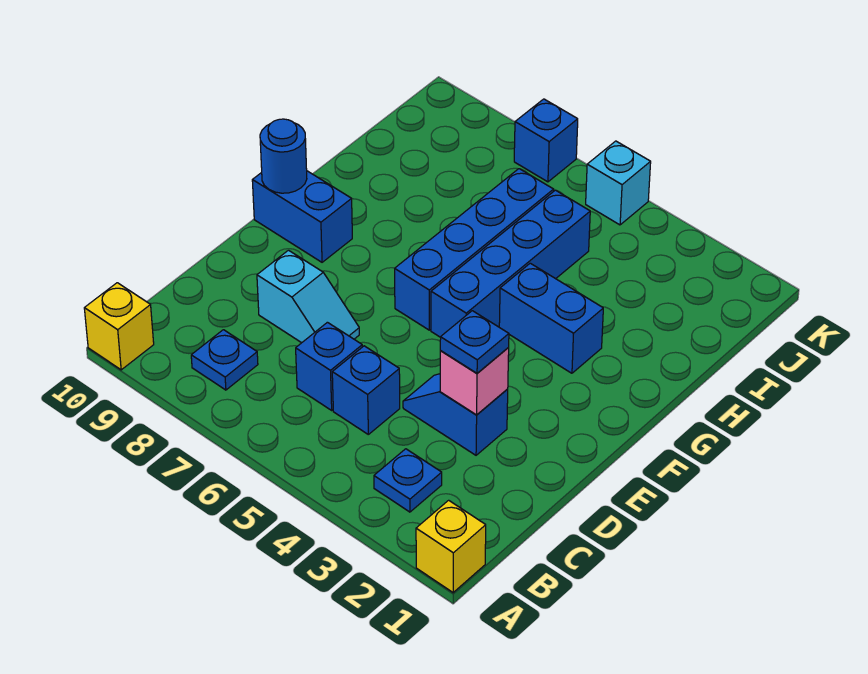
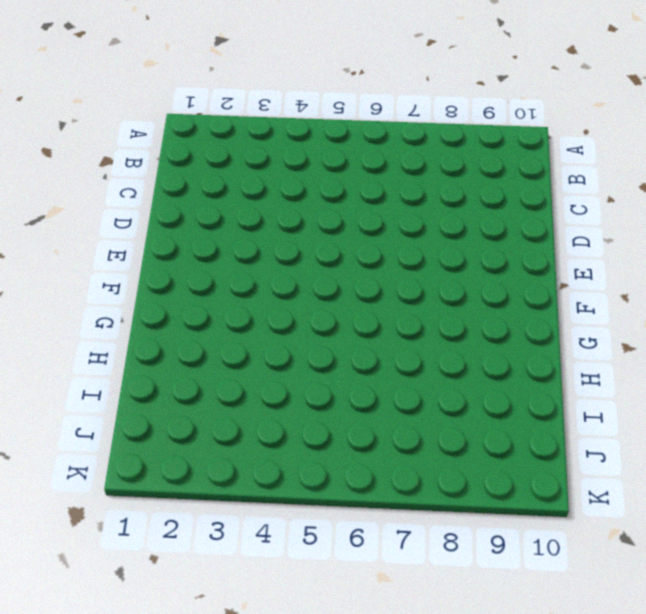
none -> yellow brick A1 level 1
none -> yellow brick A10 level 1
none -> blue plate B3 level 1

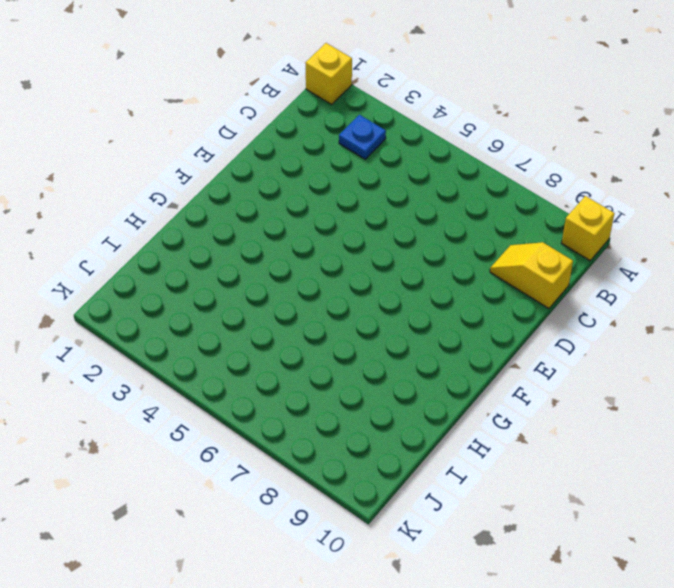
yellow slope C9:C10 level 1 top 10 -> none
none -> blue plate B8 level 1
none -> blue brick C5 level 1
none -> blue brick C6 level 1

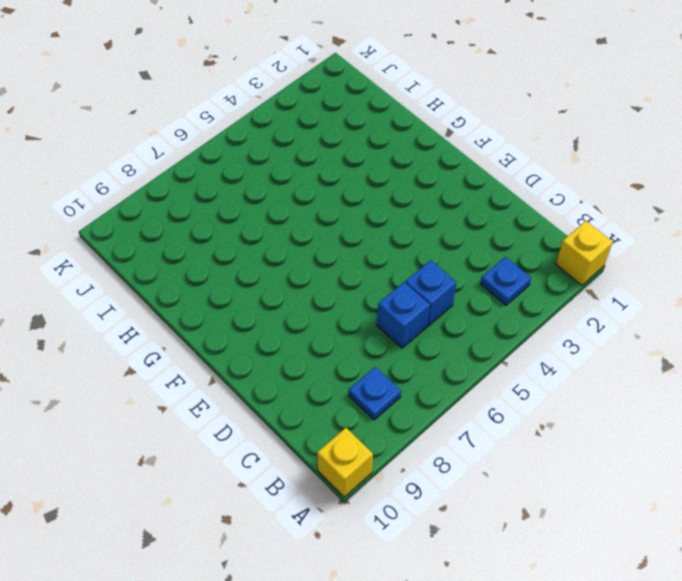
none -> blue slope D3:D4 level 1 top 3
none -> cyan slope D7:D8 level 1 top 8
none -> blue brick F5:I5 level 1

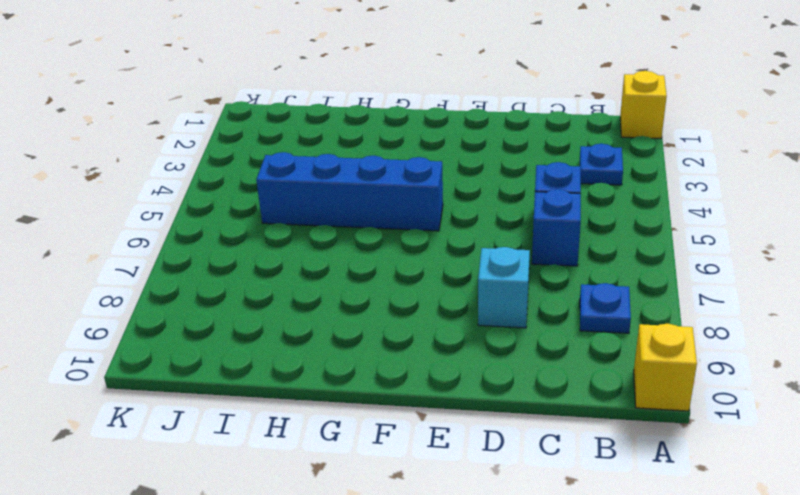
none -> blue slope D3:D4 level 1 top 3
none -> blue brick F6:I6 level 1
none -> blue brick F9:F10 level 1

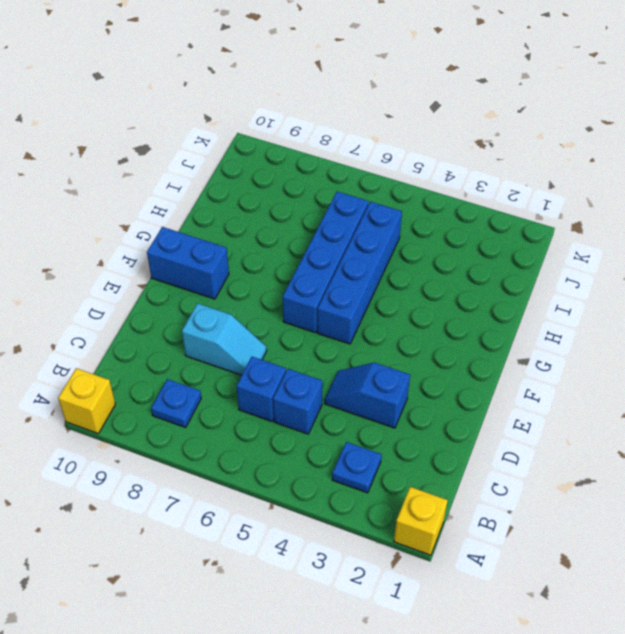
none -> blue brick G3:G4 level 1
none -> cyan brick K5 level 1
none -> blue brick K7 level 1

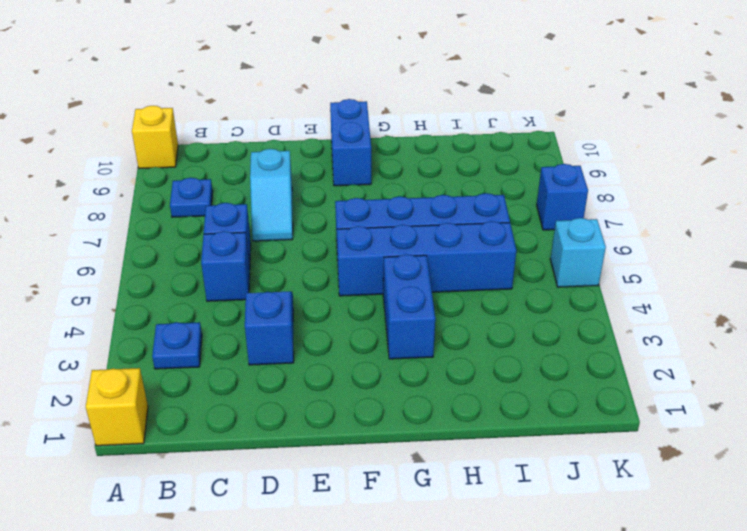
none -> pink brick D3 level 2
none -> blue round brick F10 level 2
none -> blue plate D3 level 3

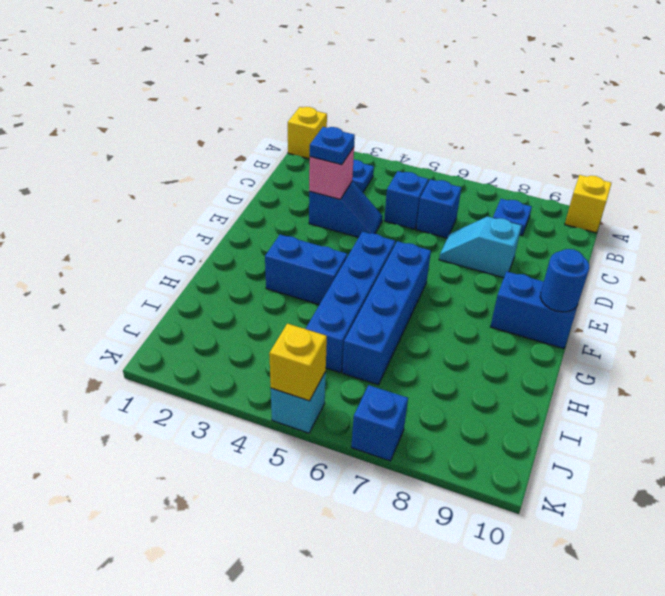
yellow brick K5 level 2 -> none

